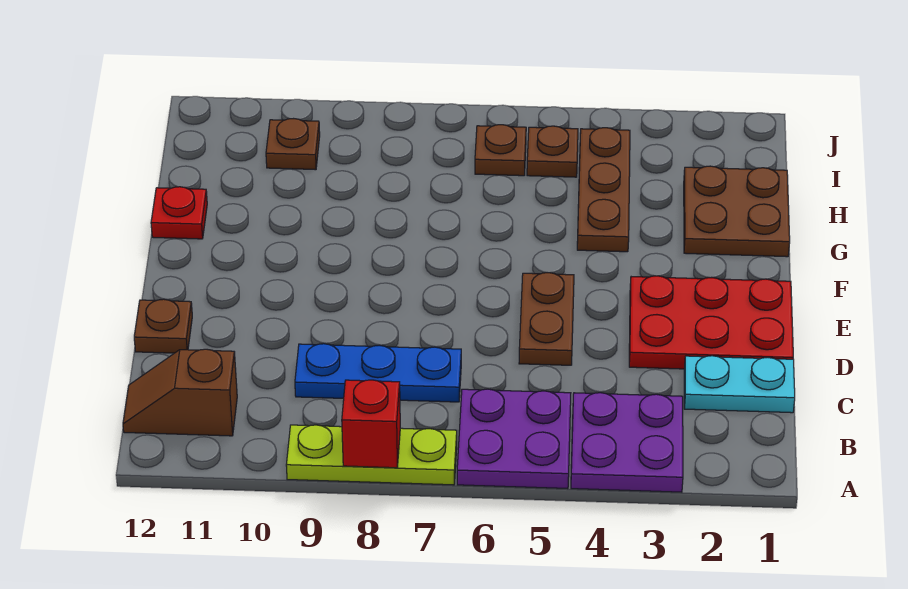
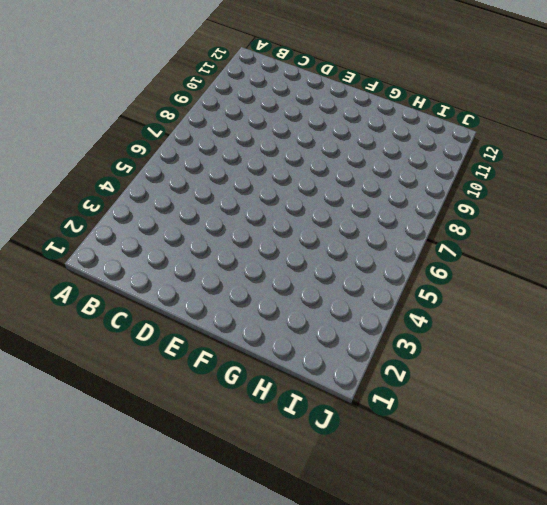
none -> purple plate A3:B4 level 1
none -> purple plate A5:B6 level 1
none -> lime plate A7:A9 level 1

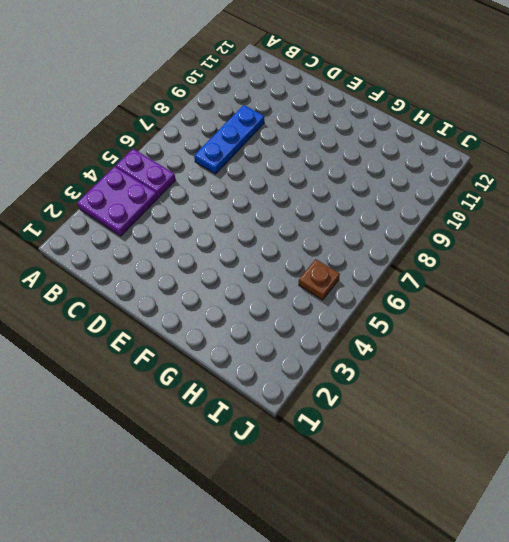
purple plate A5:B5 level 1 -> purple plate A5:B6 level 1
none -> lime plate A7:A9 level 1
none -> brown slope B11:B12 level 1 top 11
none -> cyan plate C1:C2 level 1

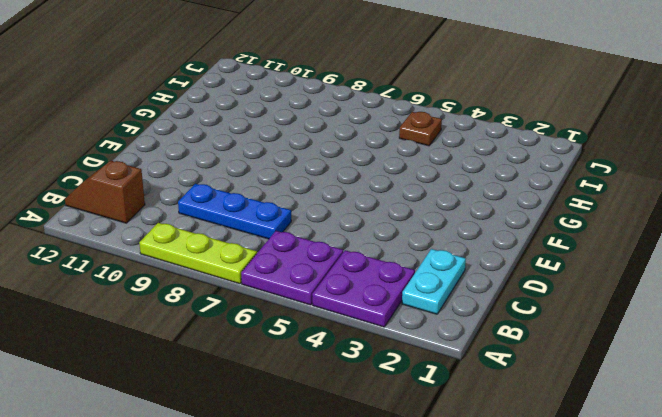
cyan plate B2:C2 level 1 -> cyan plate C1:C2 level 1
none -> red plate D1:E3 level 1
none -> brown plate D5:E5 level 1
none -> brown plate D12 level 1

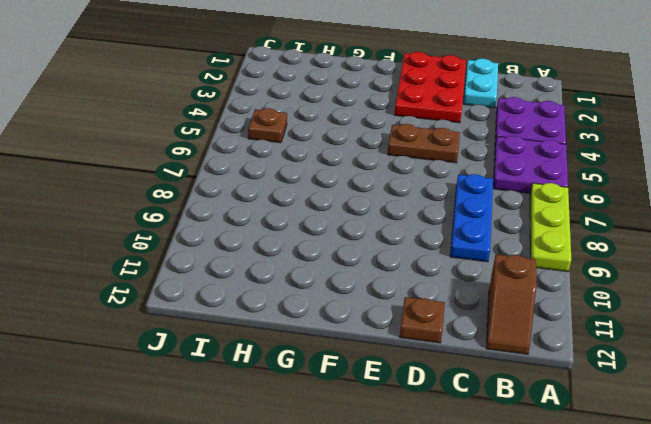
none -> brown plate G1:H2 level 1
none -> brown plate G4:I4 level 1
none -> red plate G12 level 1

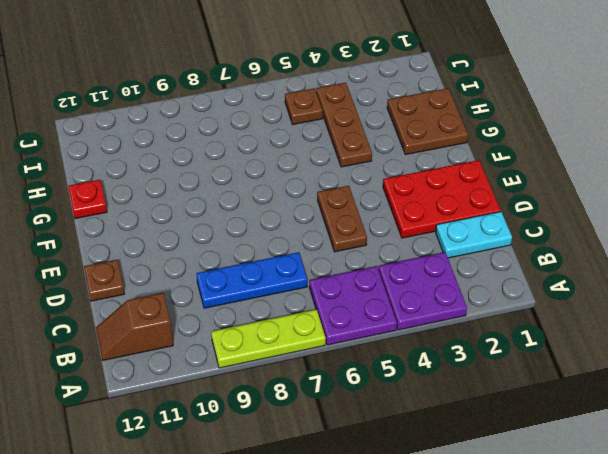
none -> brown plate I6 level 1
none -> brown plate I10 level 1
none -> red brick A8 level 2

